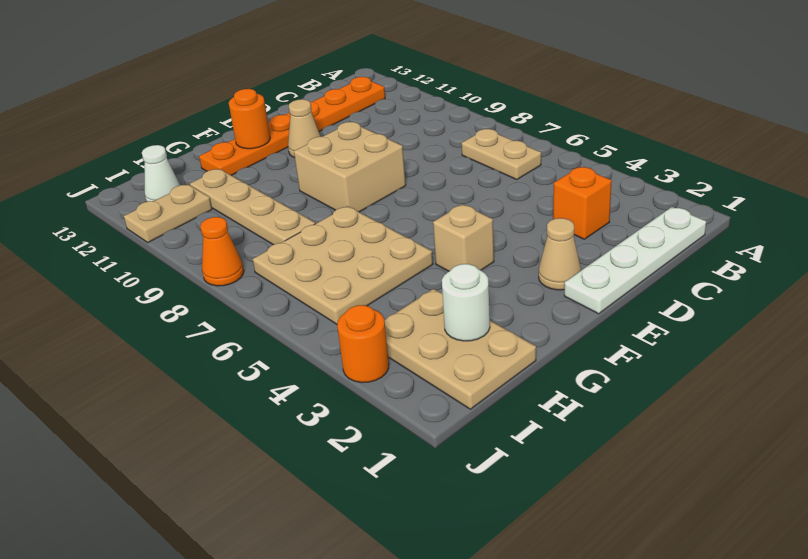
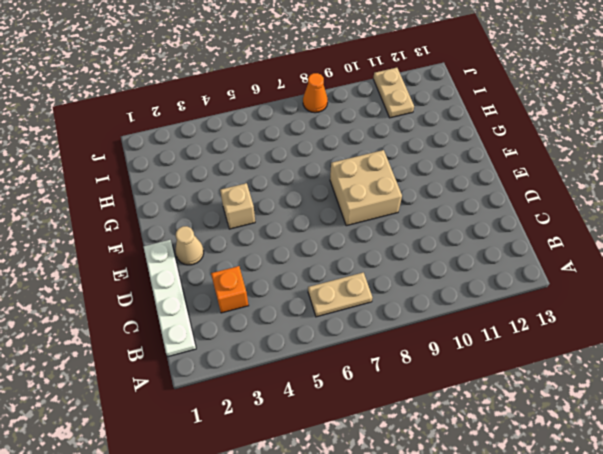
none -> orange plate B12:G12 level 1
none -> tan cone E11 level 1
none -> tan plate G5:I7 level 1

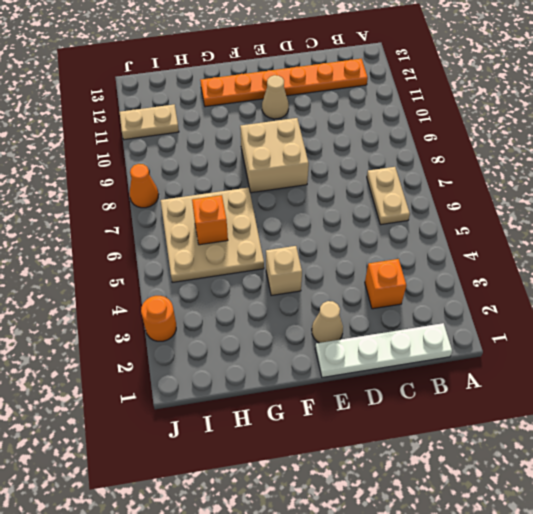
orange brick H6 level 2 -> none
none -> tan plate H1:I3 level 1
none -> tan plate H8:H11 level 1
none -> white cone I12 level 1

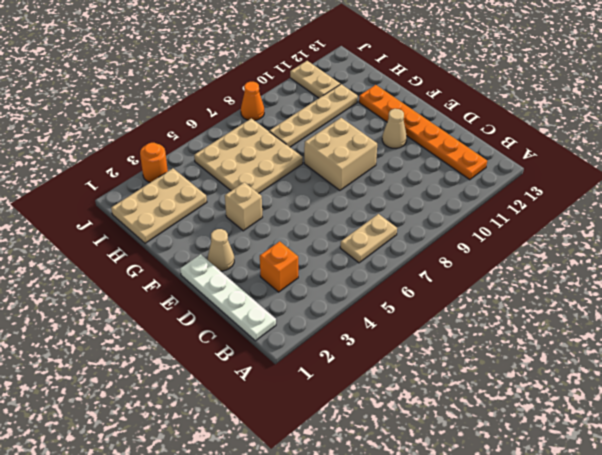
none -> white cone I12 level 1
none -> orange round brick F12 level 2
none -> white round brick H2 level 2

